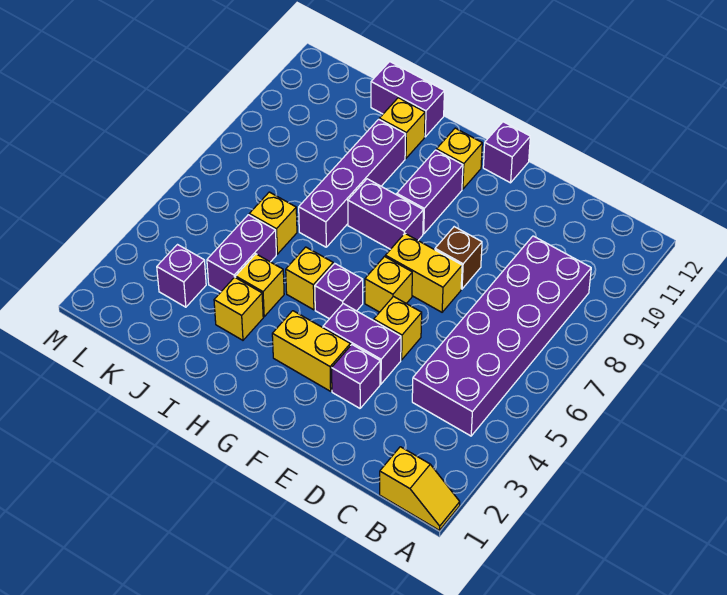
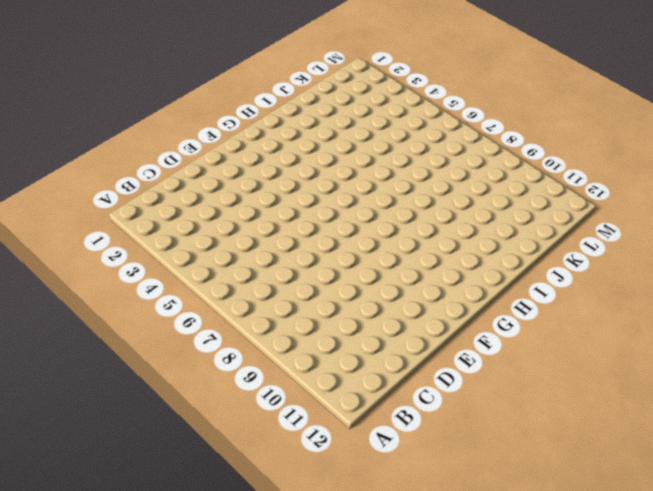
none -> yellow slope A1:B1 level 1 top B
none -> purple brick B4:C9 level 1
none -> purple brick E3 level 1

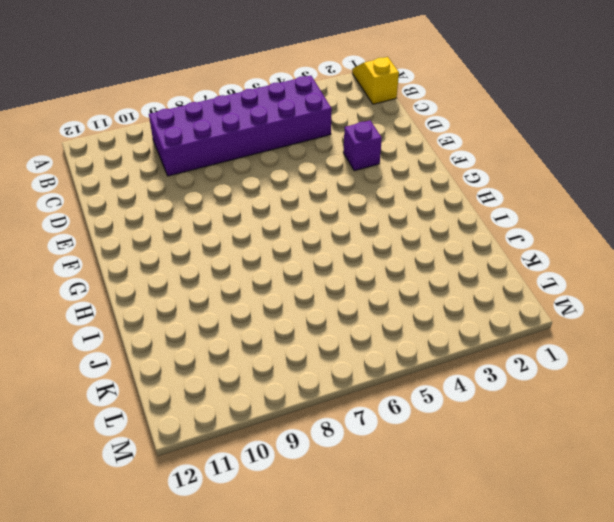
none -> purple brick E4:F4 level 1
none -> yellow brick E5 level 1
none -> yellow brick E7:F7 level 1

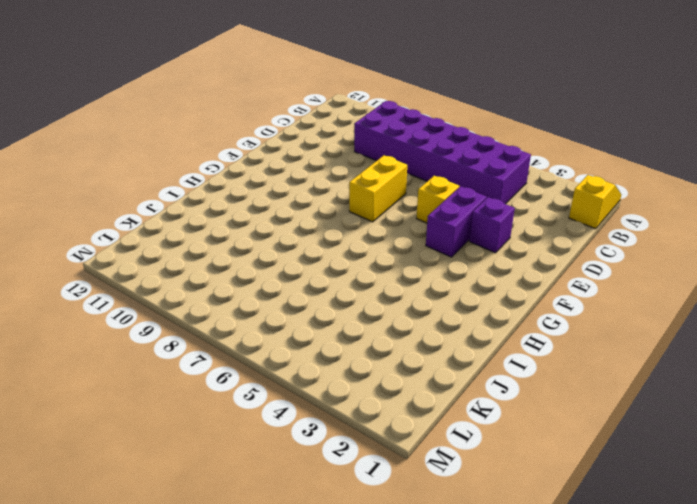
none -> brown brick E8 level 1
none -> yellow brick F3:G3 level 1
none -> yellow brick F6 level 1

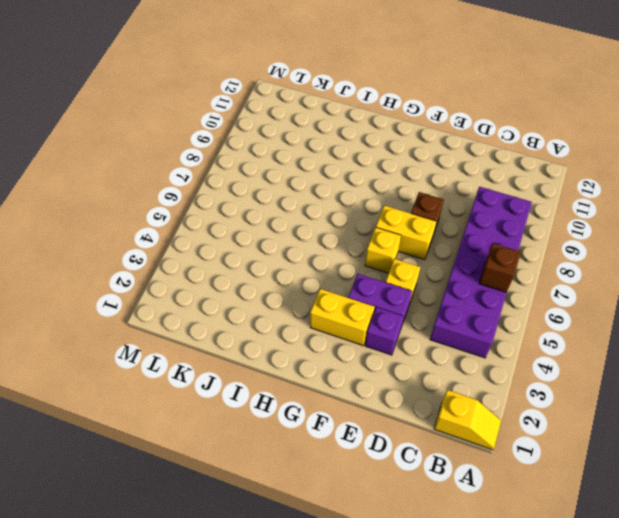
brown brick B6 level 2 -> none
none -> purple brick F12 level 1
none -> purple brick G5 level 1
none -> purple brick G8:H8 level 1

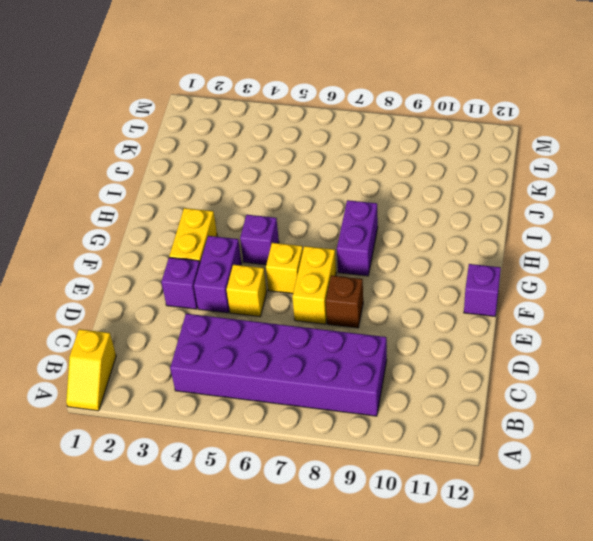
none -> purple brick G9:G10 level 1
none -> yellow brick G11 level 1
none -> yellow brick H5 level 1

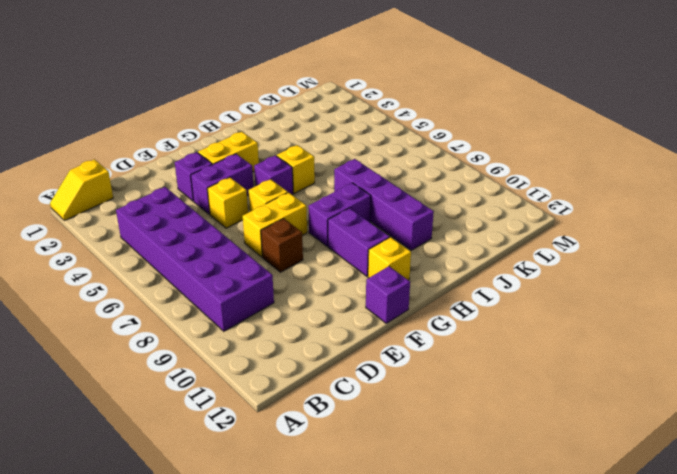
none -> yellow brick I3 level 1
none -> yellow brick I4 level 1
none -> yellow brick I11 level 1

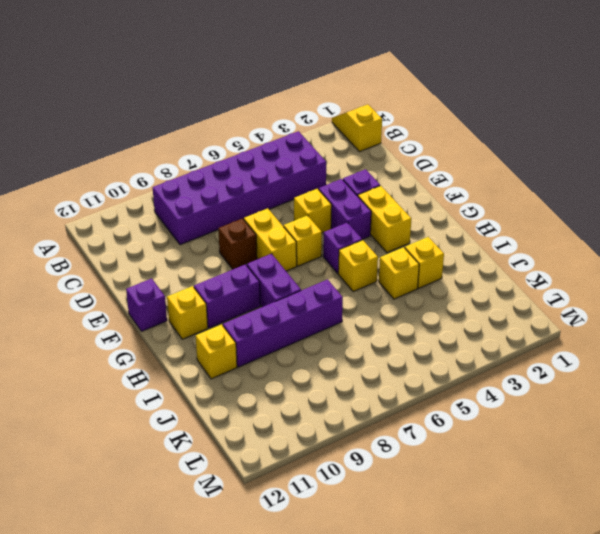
none -> purple brick I12:J12 level 1
none -> purple brick J4:J5 level 1
none -> yellow brick J6 level 1

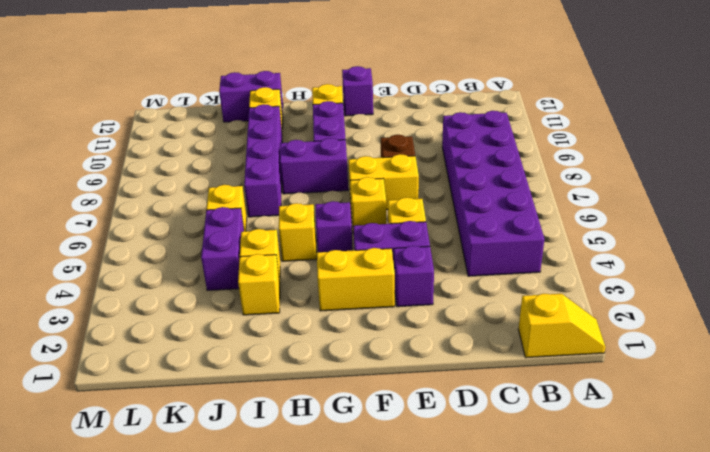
none -> purple brick K3 level 1

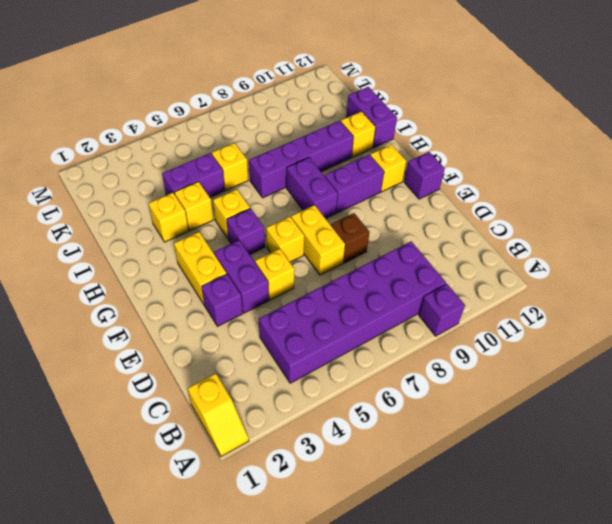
purple brick A9 level 1 -> purple brick K3 level 1

